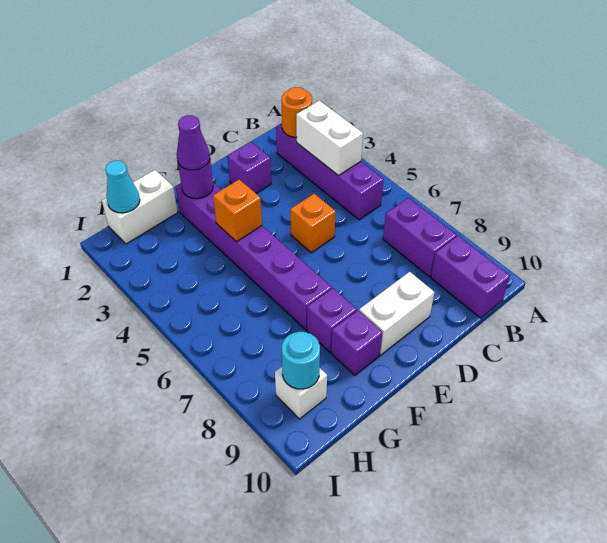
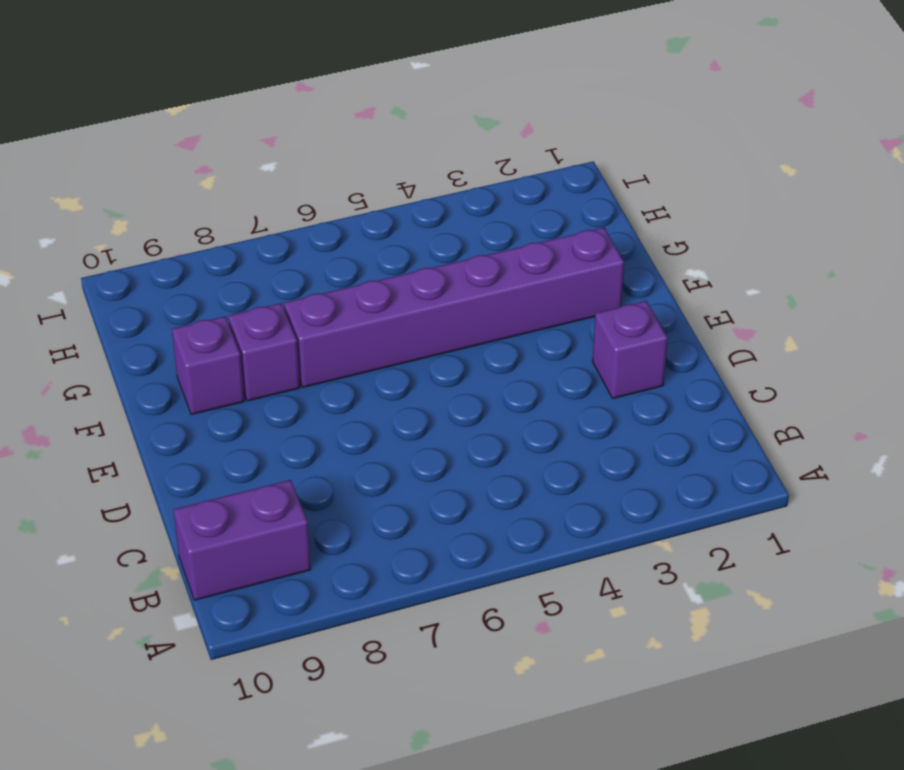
none -> purple brick B2:B5 level 1
none -> purple brick B7:B8 level 1
none -> orange brick D5 level 1

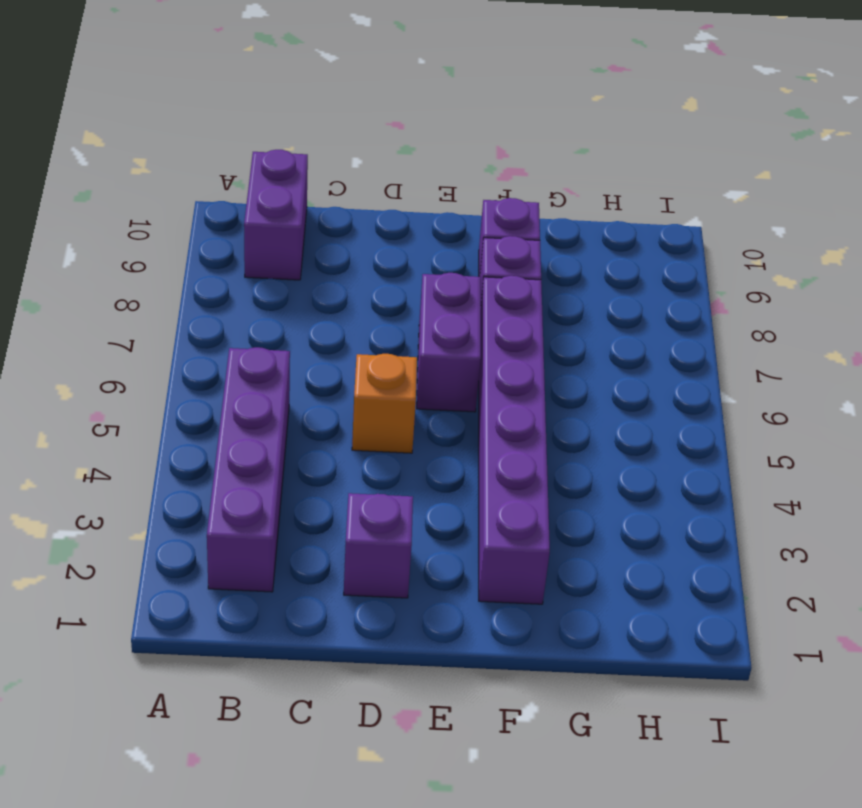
purple brick E6:E7 level 1 -> purple brick B7:B8 level 1
none -> white brick D9:E9 level 1
none -> white brick G1:H1 level 1
none -> white brick H9 level 1

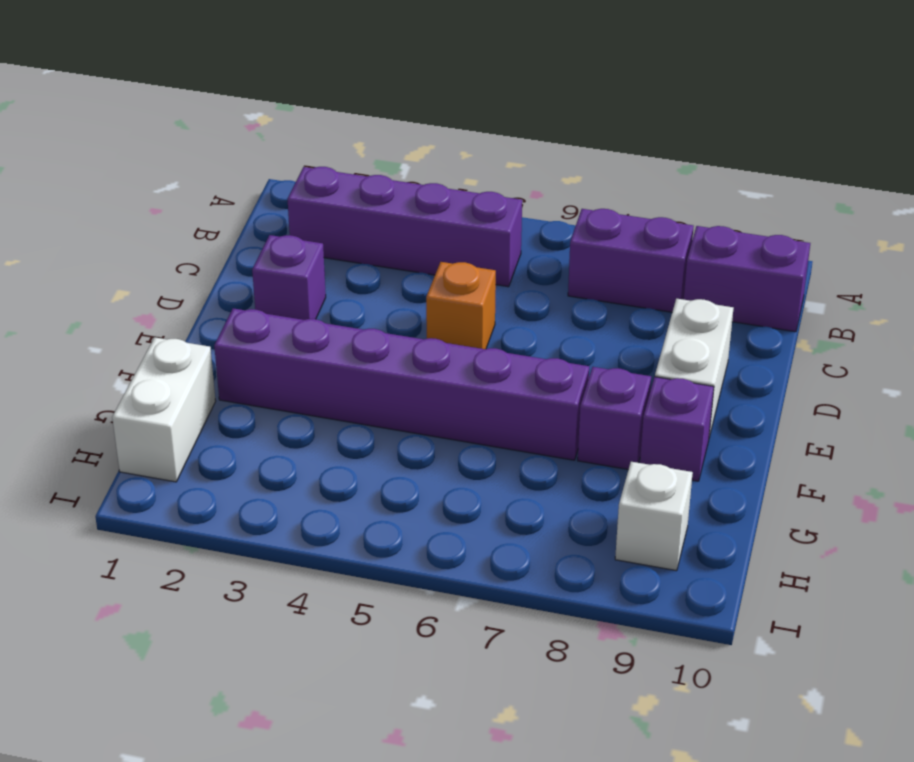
none -> orange round brick B2 level 2
none -> white brick B3:B4 level 2
none -> purple round brick F2 level 2

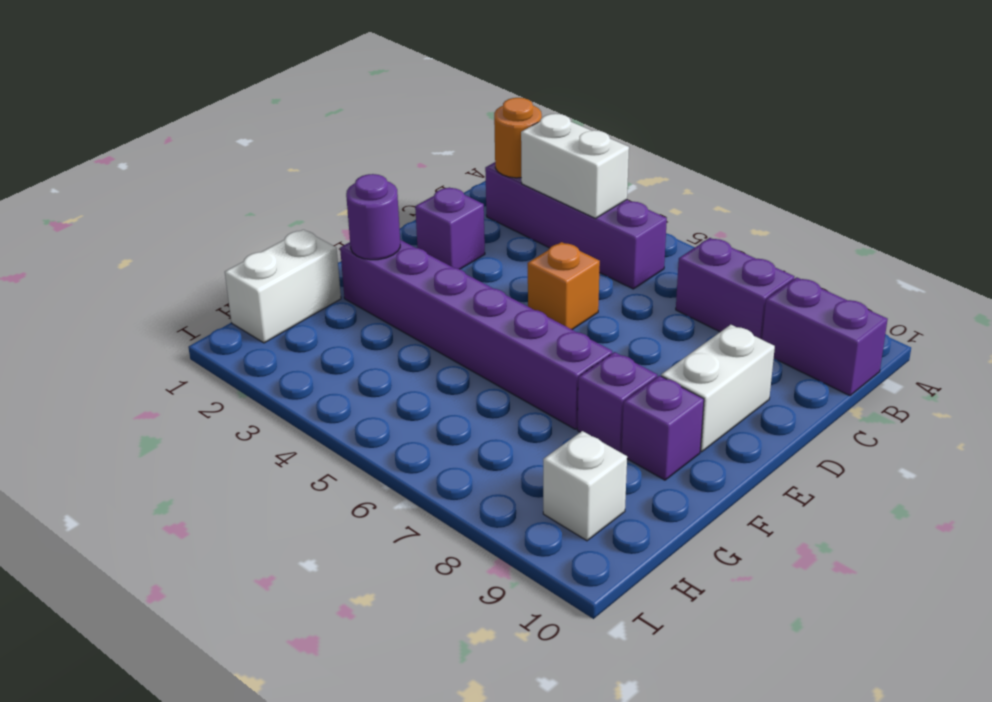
none -> orange brick F4 level 2
none -> cyan cone H1 level 2
none -> cyan round brick H9 level 2

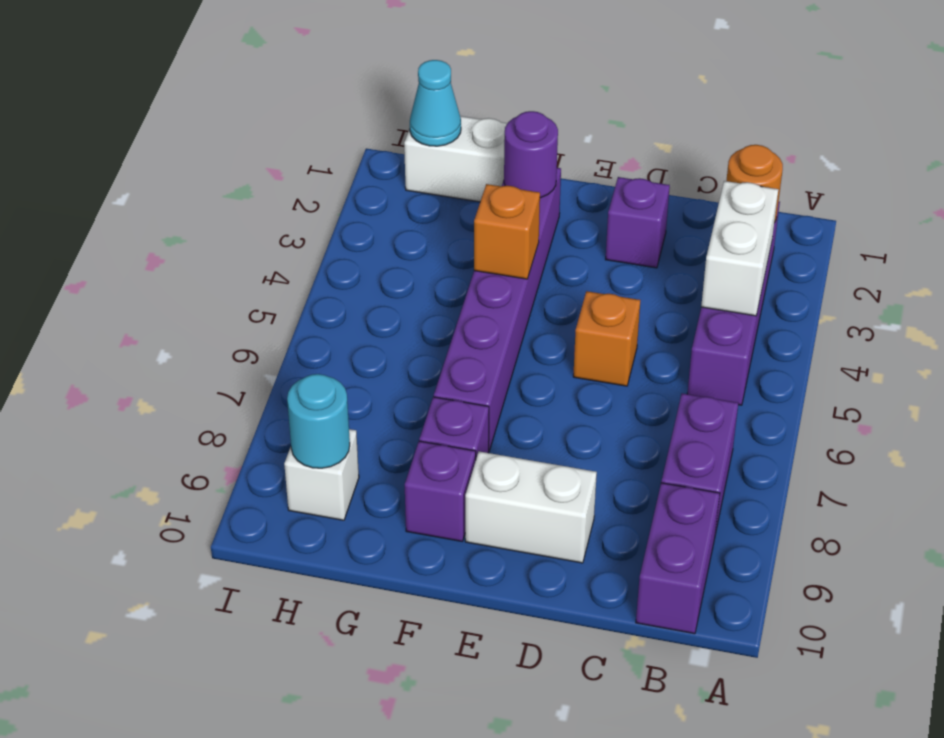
none -> purple cone F2 level 3

